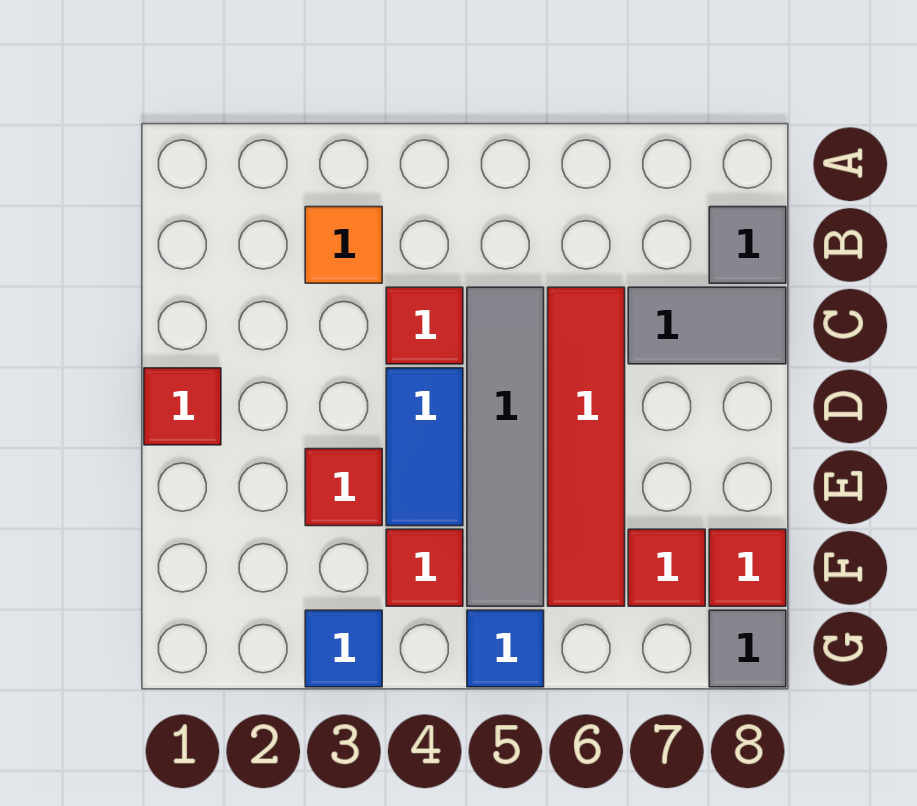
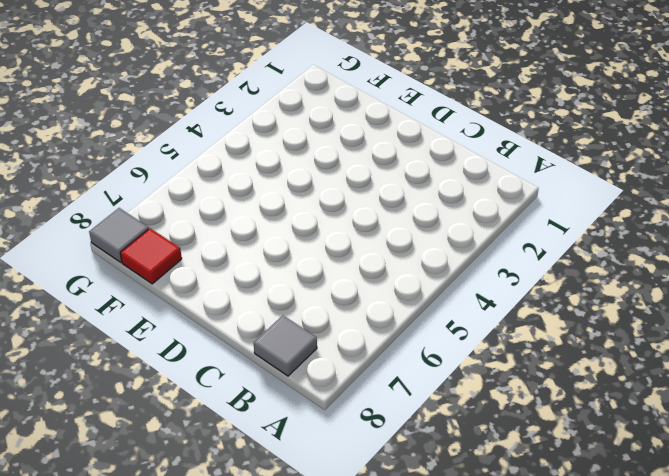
none -> orange tile B3 level 1
none -> red tile C4 level 1
none -> grey tile C5:F5 level 1

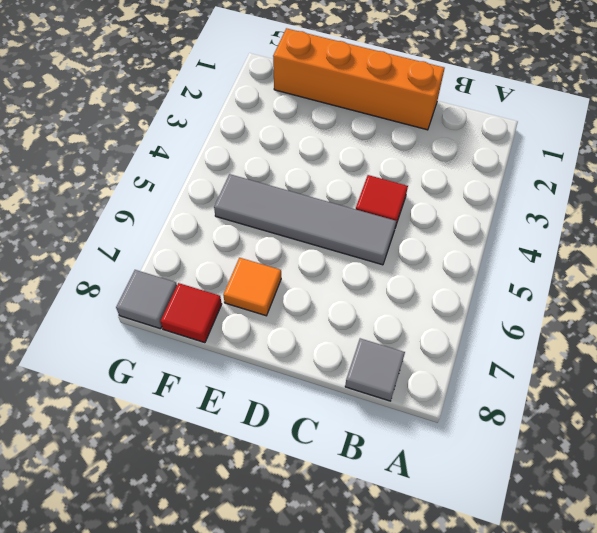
orange brick C1:F1 level 1 -> red tile D1 level 1
orange tile E7 level 1 -> orange tile B3 level 1
none -> red tile C6:F6 level 1
none -> grey tile C7:C8 level 1
none -> blue tile D4:E4 level 1

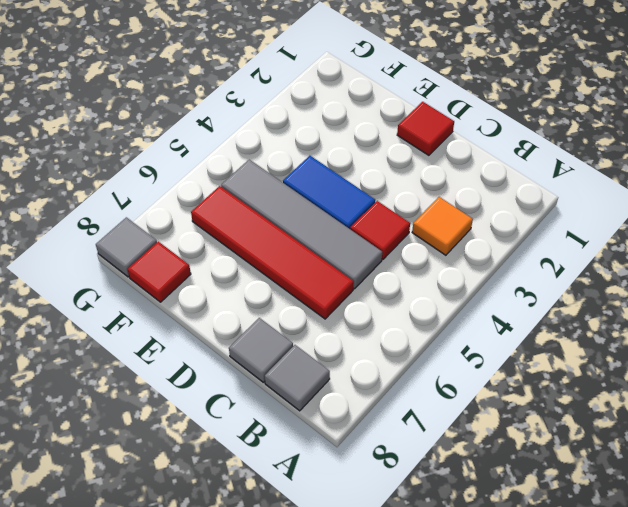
grey tile C8 level 1 -> grey tile C7:C8 level 1
none -> red tile E3 level 1
none -> red tile F4 level 1
none -> red tile F7 level 1

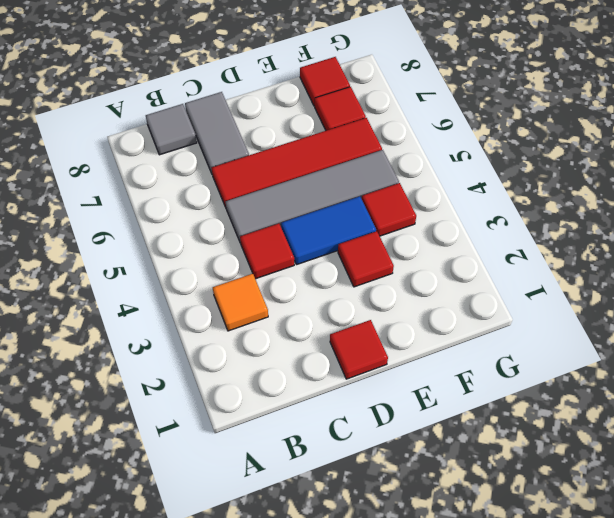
none -> blue tile G3 level 1
none -> blue tile G5 level 1
none -> grey tile G8 level 1

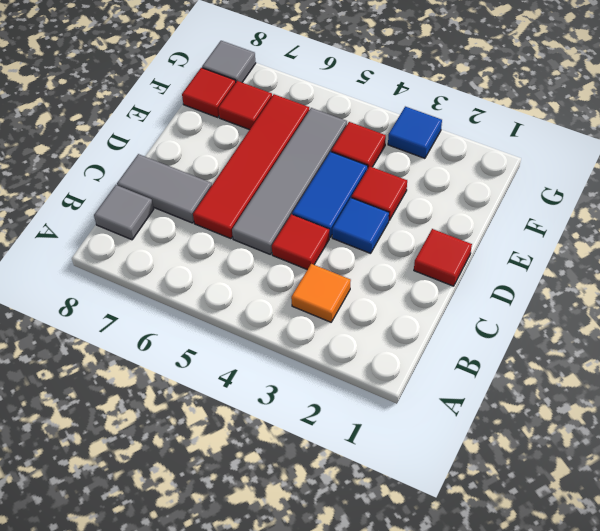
blue tile D3 level 1 -> blue tile G5 level 1

